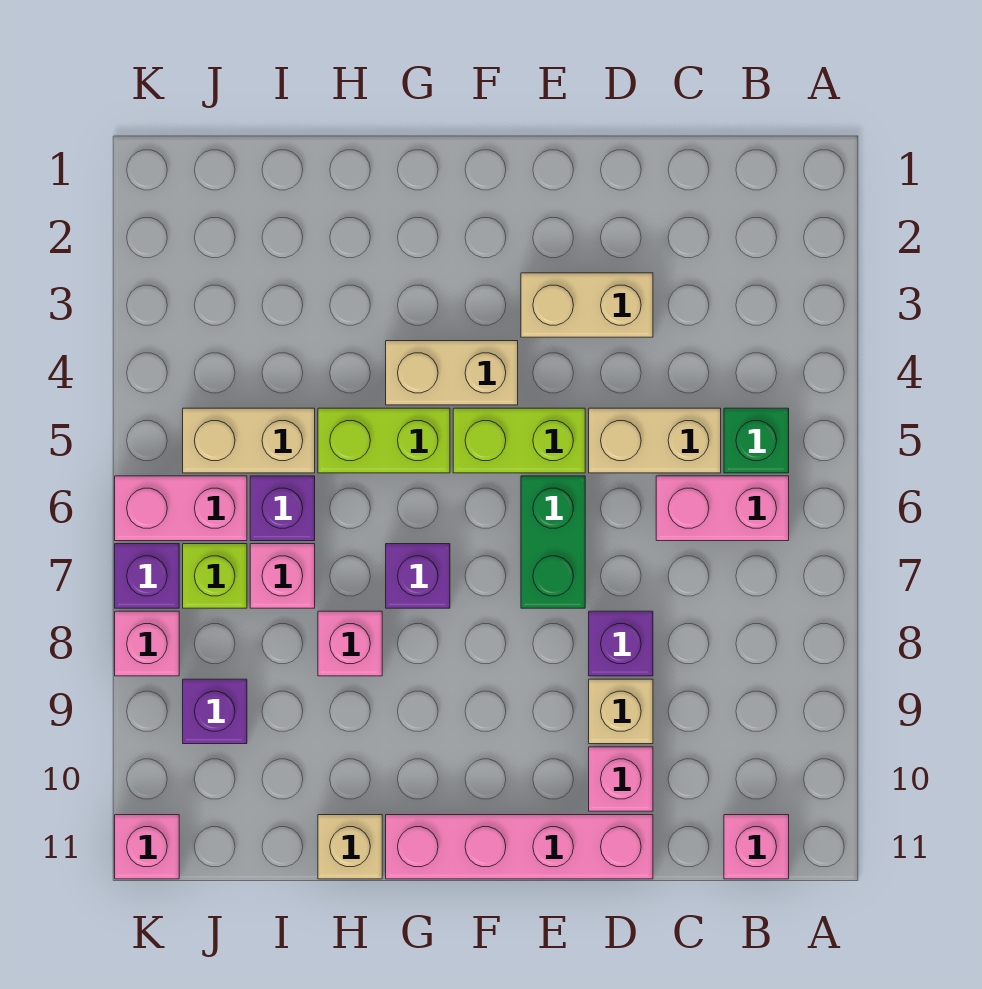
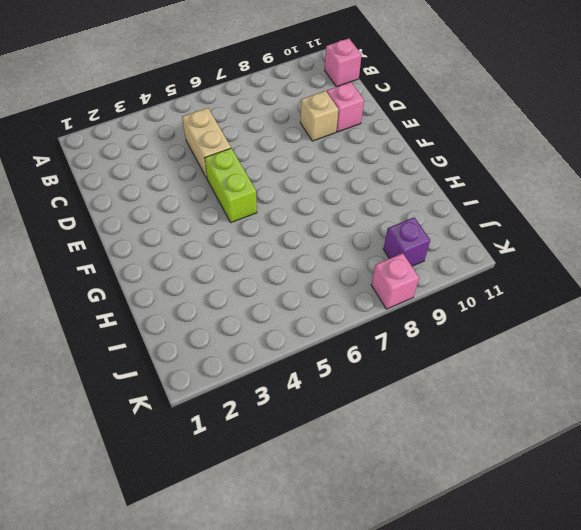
none -> green brick B5 level 1
none -> pink brick B6:C6 level 1
none -> tan brick D3:E3 level 1

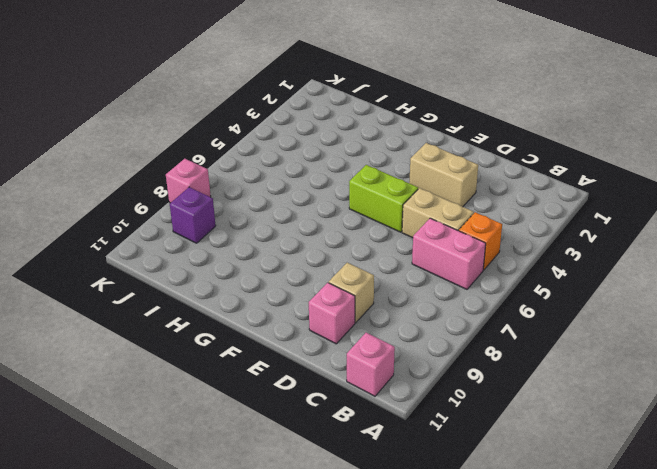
orange brick B5 level 1 -> green brick B5 level 1
none -> purple brick D8 level 1
none -> pink brick D11:G11 level 1
none -> green brick E6:E7 level 1

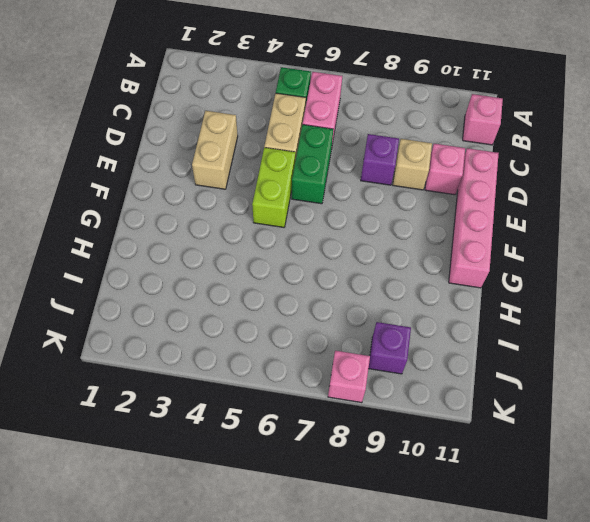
green brick D6:E6 level 1 -> green brick E6:E7 level 1
none -> tan brick F4:G4 level 1
none -> lime brick G5:H5 level 1
none -> purple brick G7 level 1

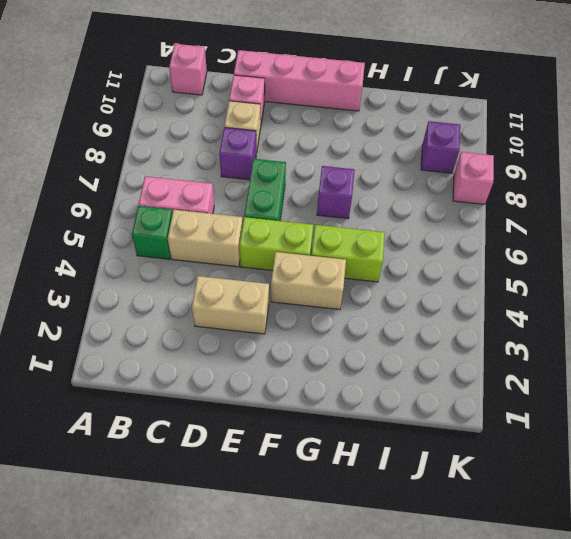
none -> pink brick H8 level 1
none -> tan brick H11 level 1
none -> tan brick I5:J5 level 1

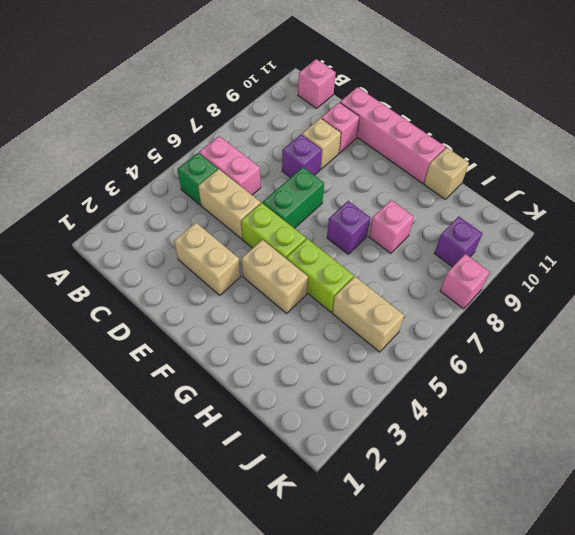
none -> purple brick I6 level 1
none -> pink brick I7 level 1
none -> pink brick J6:K6 level 1

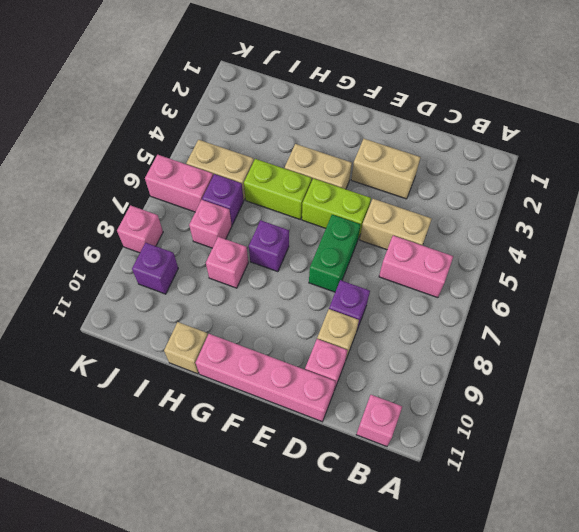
none -> green brick B5 level 1
none -> lime brick J7 level 1
none -> purple brick K7 level 1

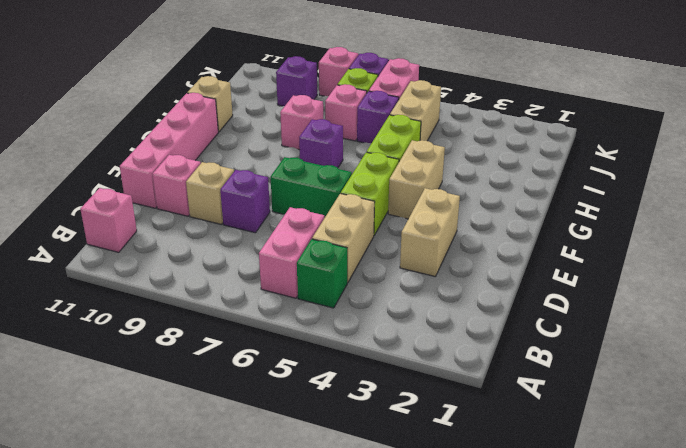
none -> pink brick K11 level 1

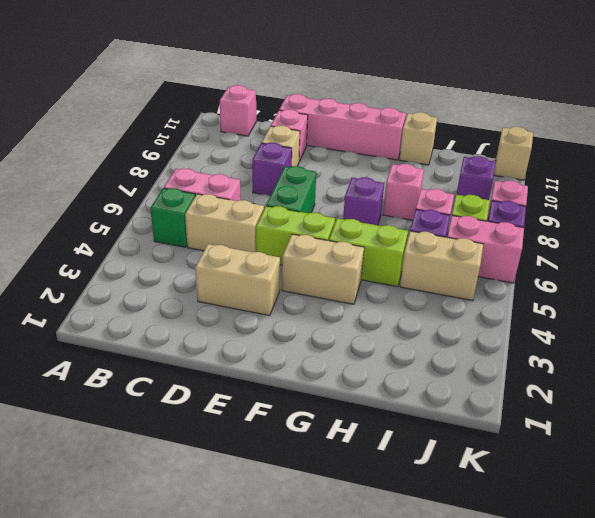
tan brick K11 level 1 -> pink brick K11 level 1

